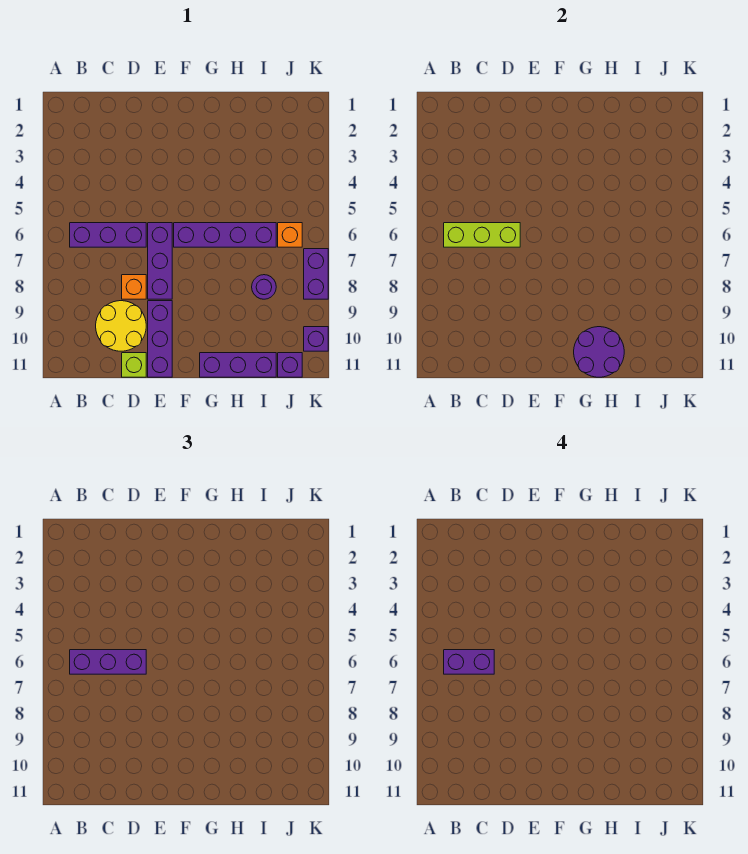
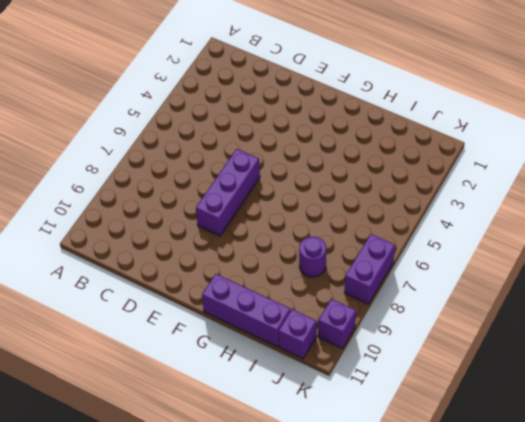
none -> purple brick B6:D6 level 1
none -> yellow round brick C9:D10 level 1
none -> orange brick D8 level 1

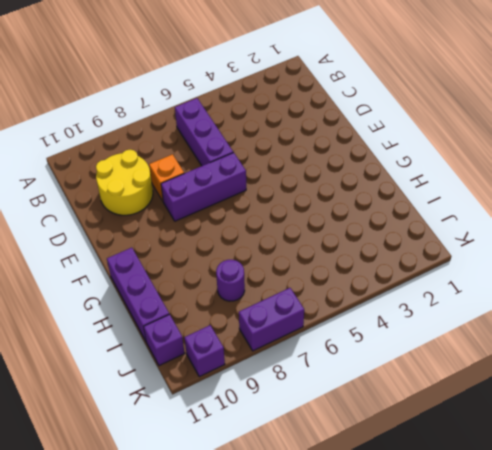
none -> lime brick D11 level 1
none -> purple brick E9:E11 level 1
none -> purple brick F6:I6 level 1

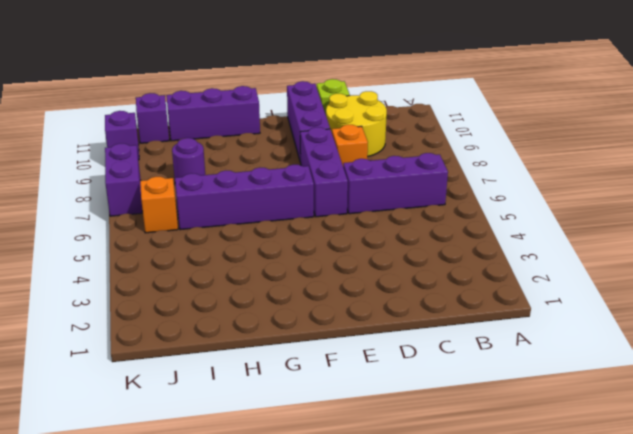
none -> lime brick B6:D6 level 2
none -> purple round brick G10:H11 level 2
none -> purple brick B6:D6 level 3

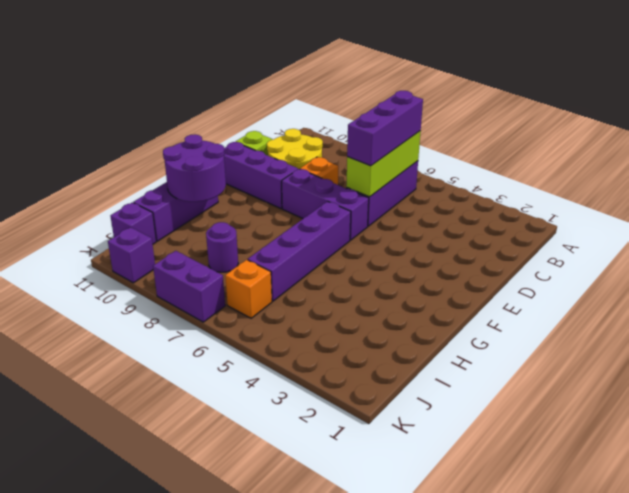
none -> purple brick B6:C6 level 4

